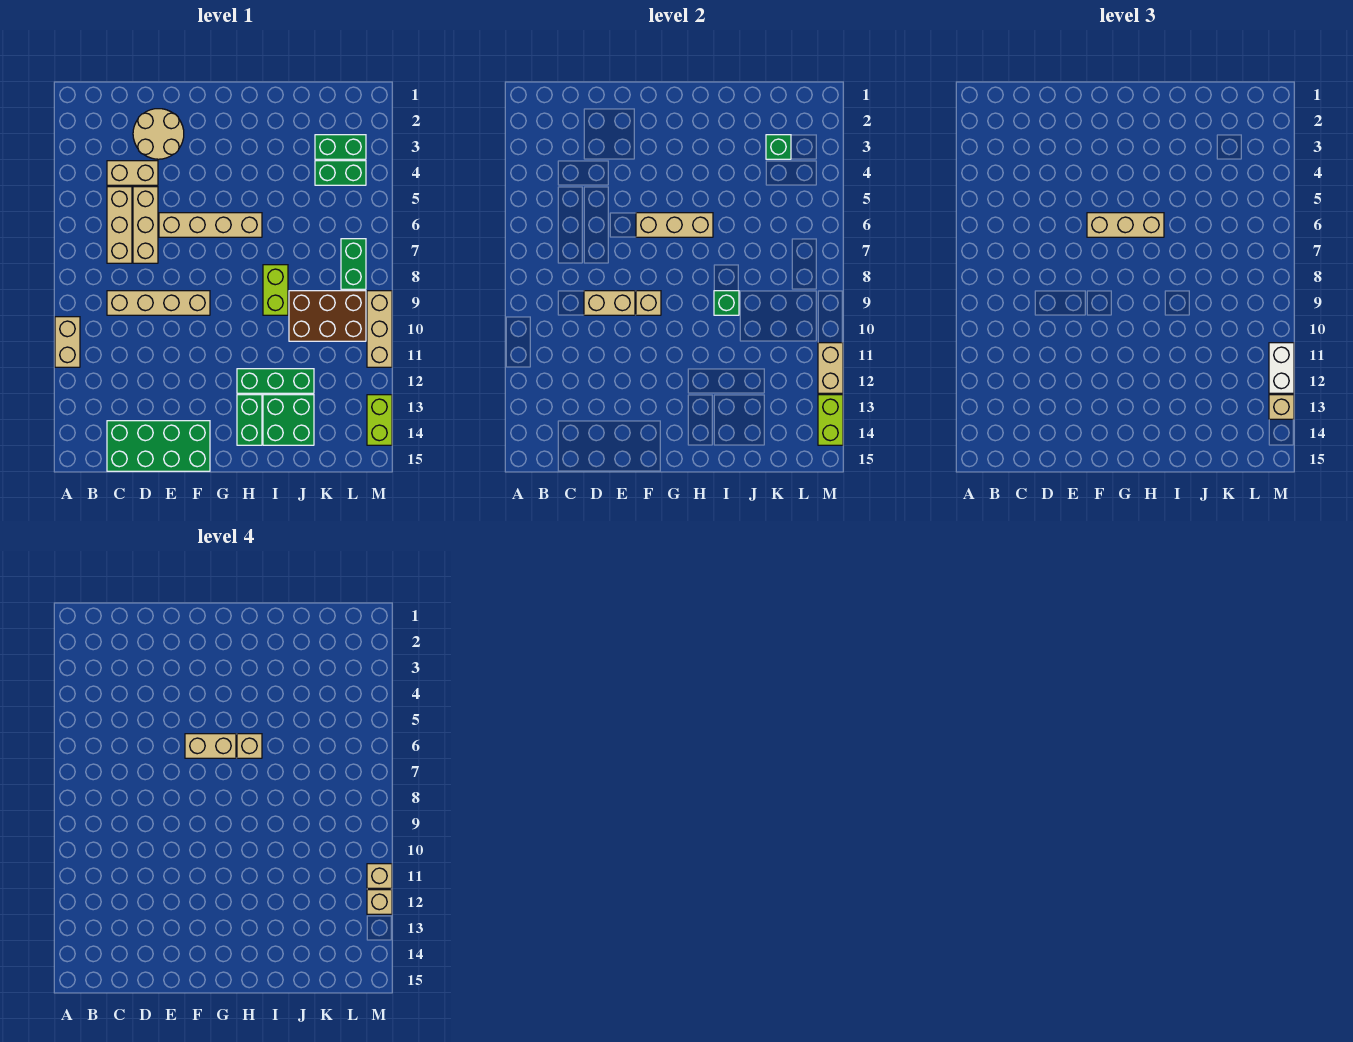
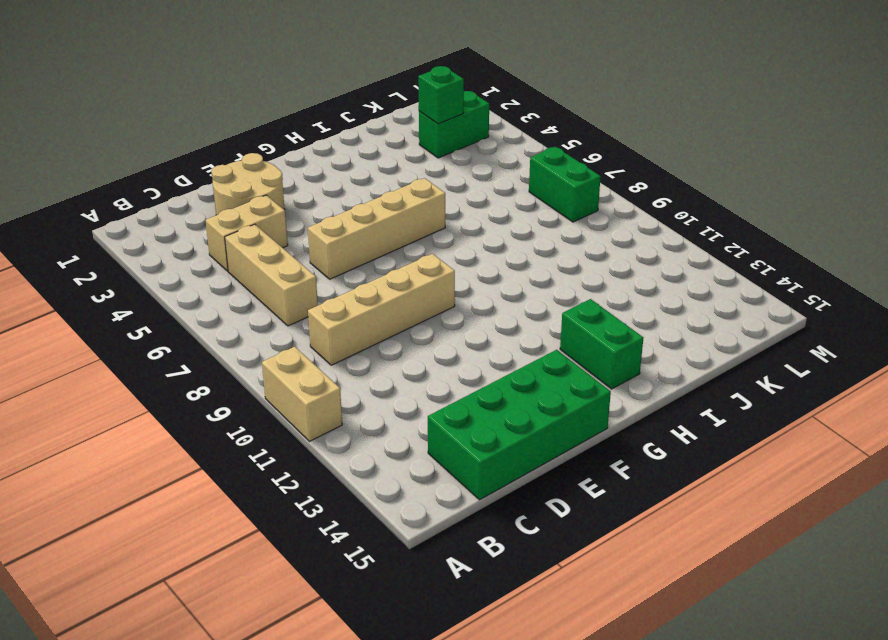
none -> tan brick D5:D7 level 1
none -> green brick H12:J12 level 1
none -> lime brick I8:I9 level 1
none -> green brick I13:J14 level 1

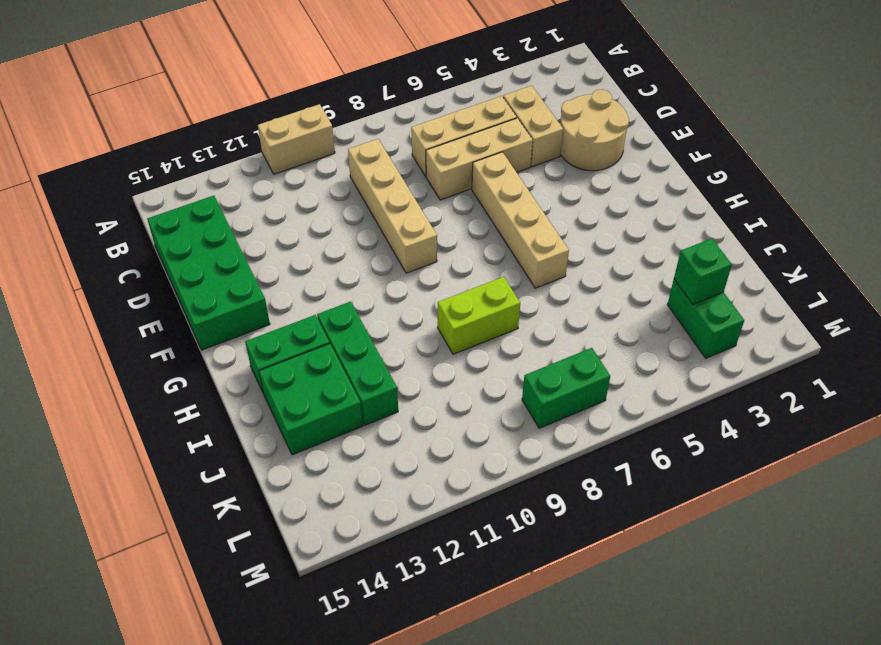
none -> brown brick J9:L10 level 1
none -> green brick K4:L4 level 1
none -> tan brick M9:M11 level 1
none -> lime brick M13:M14 level 1

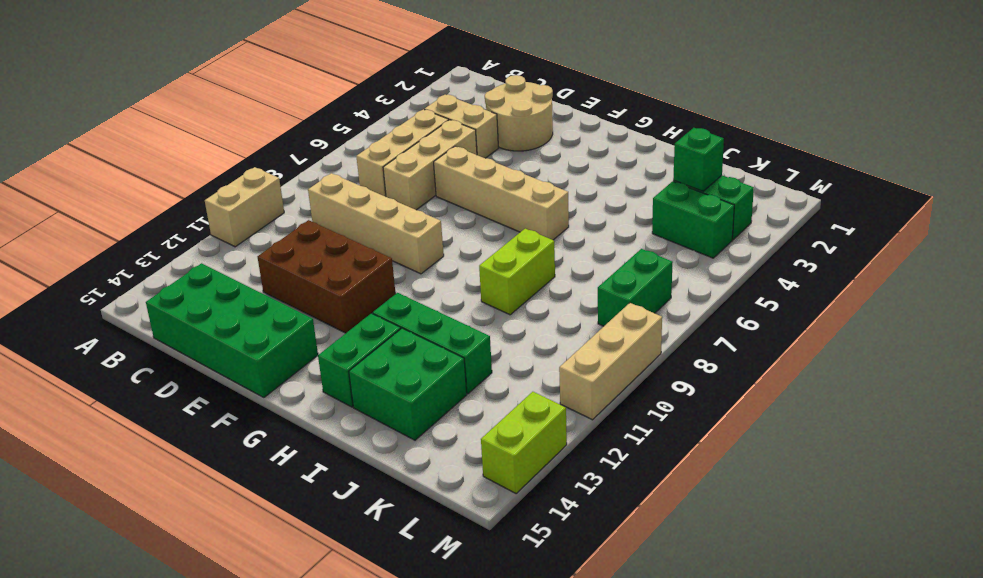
brown brick D11:F12 level 1 -> brown brick J9:L10 level 1
none -> tan brick D9:E9 level 2
none -> tan brick F6:H6 level 2
none -> tan brick F9 level 2
none -> green brick I9 level 2

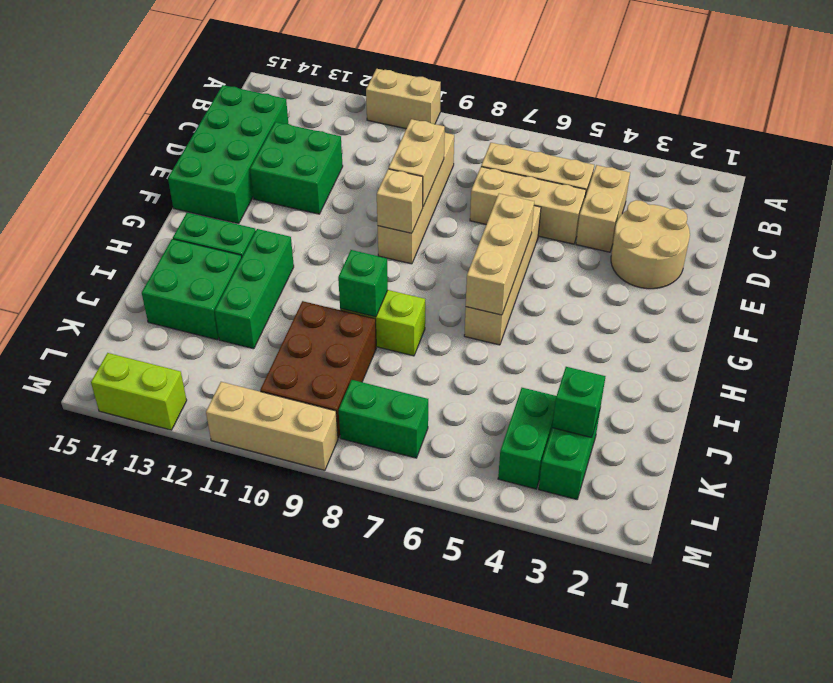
green brick D12:E13 level 1 -> none
none -> tan brick M11:M12 level 2
none -> lime brick M13:M14 level 2
none -> tan brick F6:H6 level 3
none -> white brick M11:M12 level 3

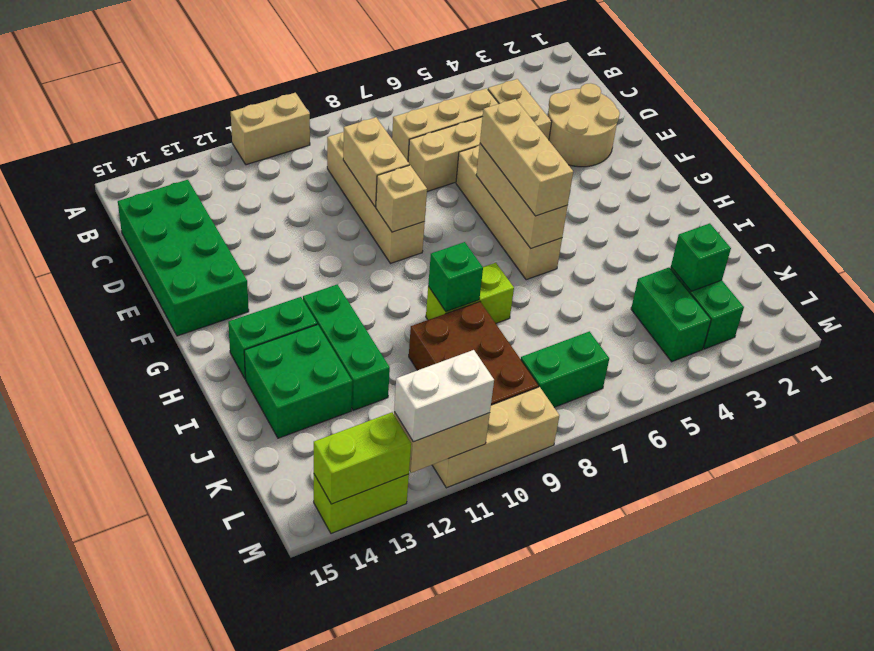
none -> tan brick M13 level 3
none -> tan brick F6:G6 level 4
none -> tan brick H6 level 4
none -> tan brick M11 level 4

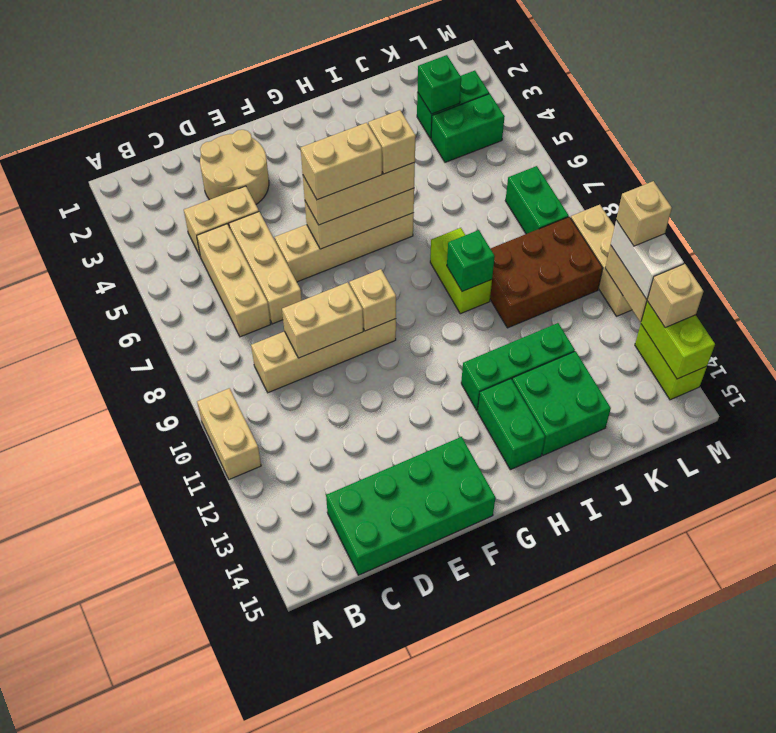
none -> tan brick M12 level 4

